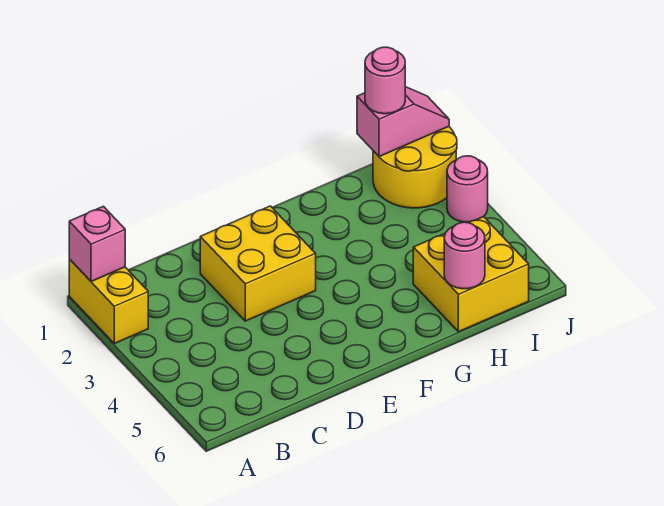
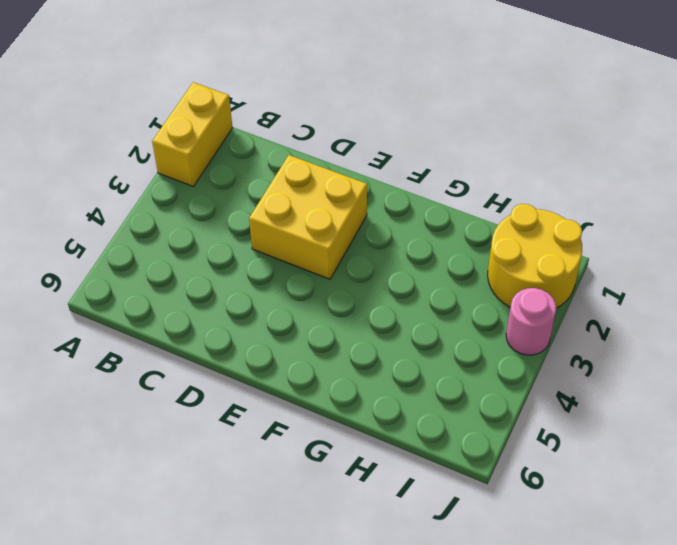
none -> yellow brick H5:I6 level 1
none -> pink brick A1 level 2

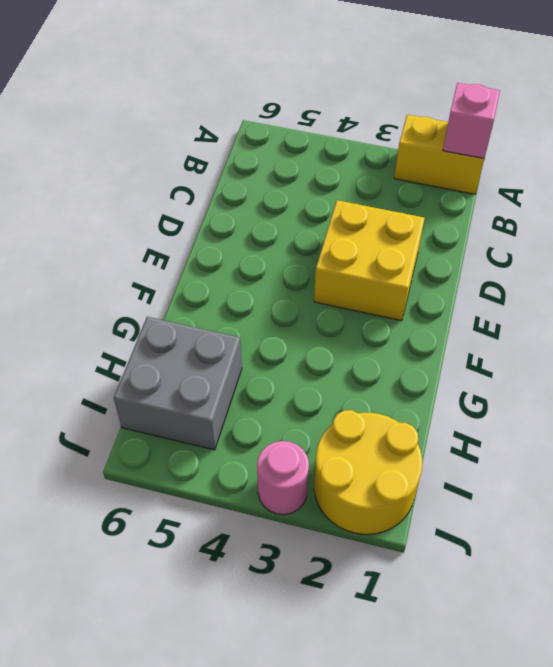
grey brick H5:I6 level 1 -> yellow brick H5:I6 level 1
none -> pink round brick H6 level 2
none -> pink slope I1:J1 level 2 top I

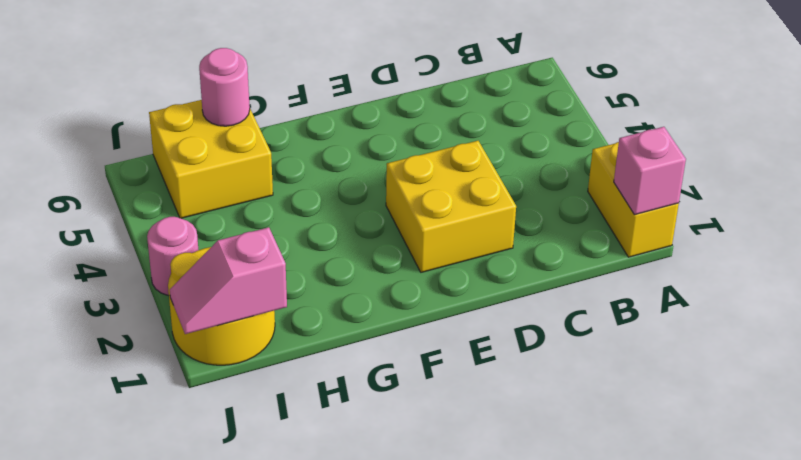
none -> pink round brick I1 level 3

